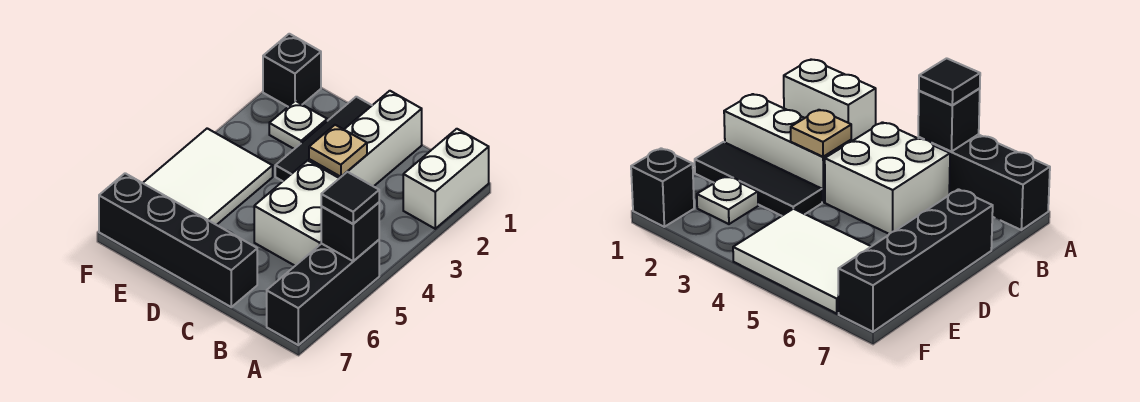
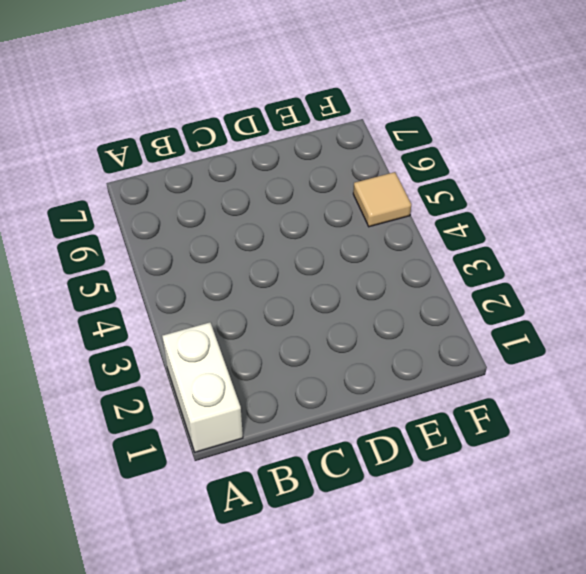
tan tile F5 level 1 -> white tile E4:F6 level 1
none -> black brick A5:A7 level 1
none -> white brick B4:C5 level 1
none -> white brick C1:C3 level 1

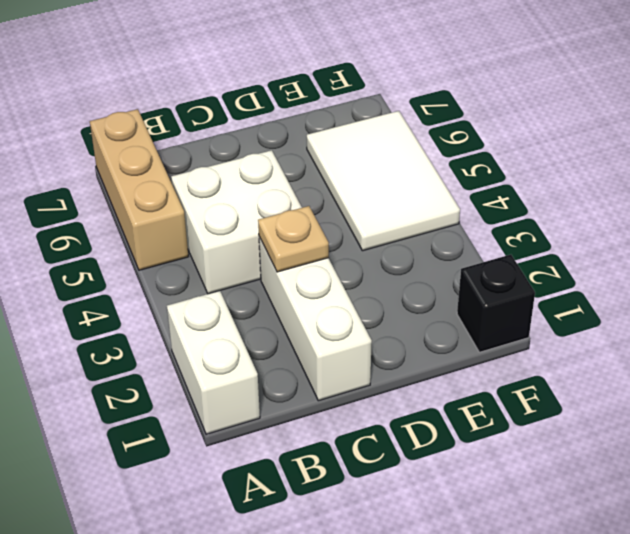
tan brick A5:A7 level 1 -> black brick A5:A7 level 1
none -> black brick C7:F7 level 1
none -> black tile D1:D3 level 1
none -> white plate E2 level 1

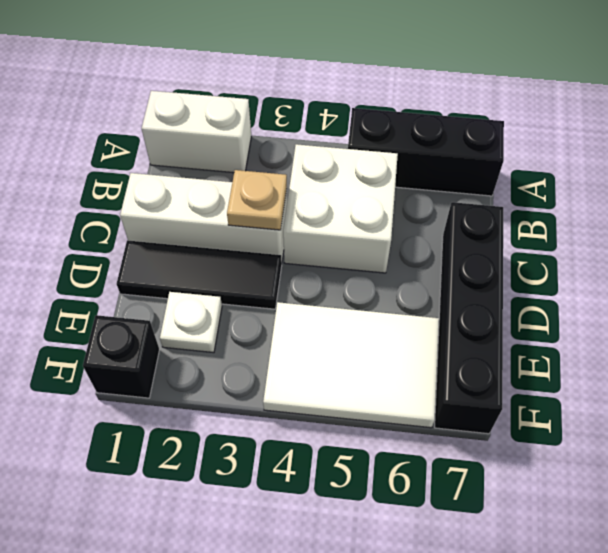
none -> black brick A5 level 2
none -> black tile A5 level 3

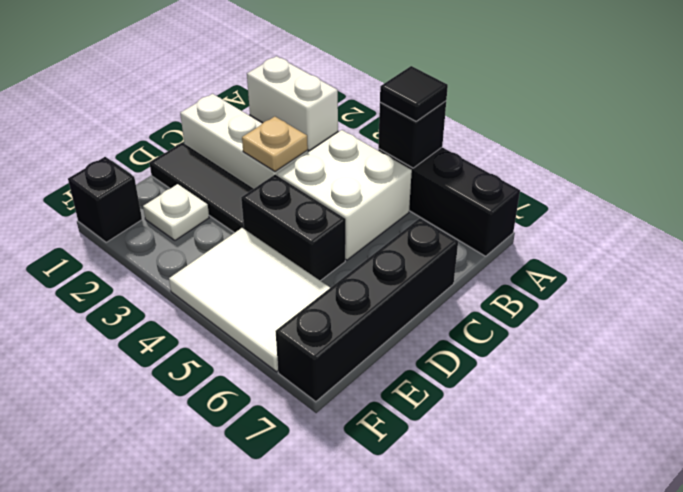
black brick D4:D5 level 1 -> none

